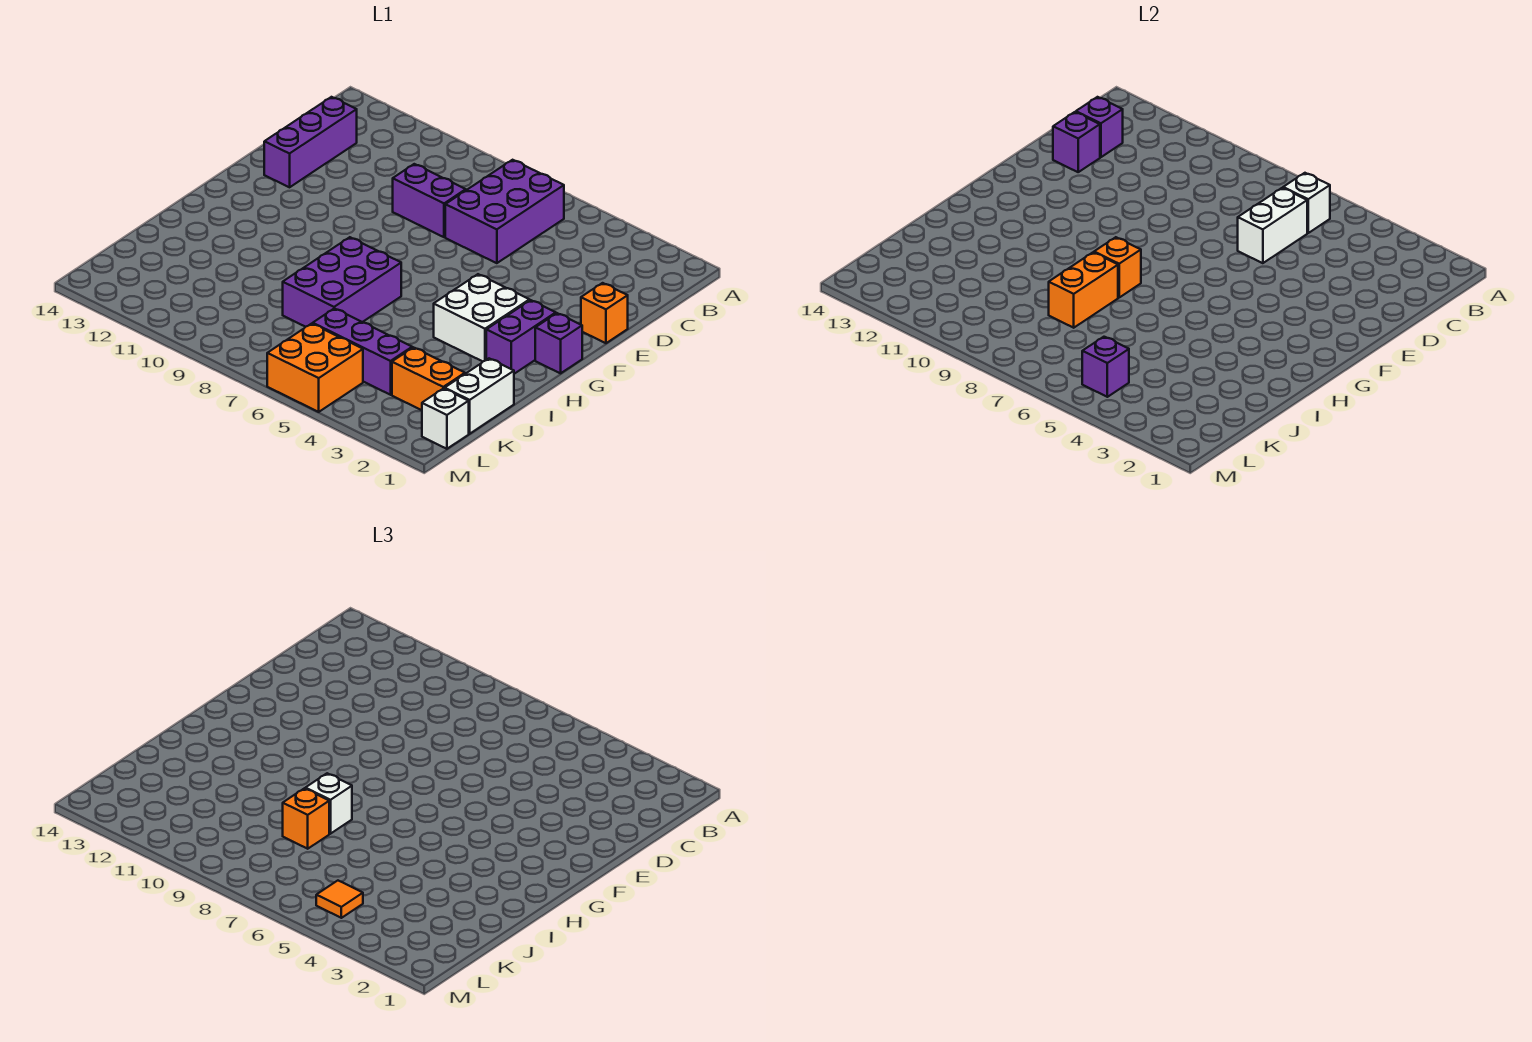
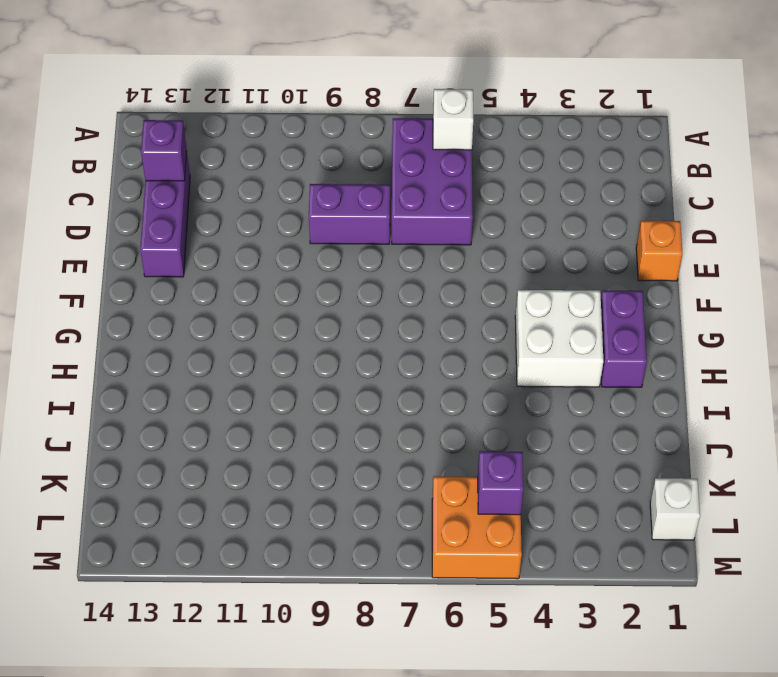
none -> purple brick G1 level 1
none -> purple brick H7:J8 level 1
none -> white brick J1:K1 level 1

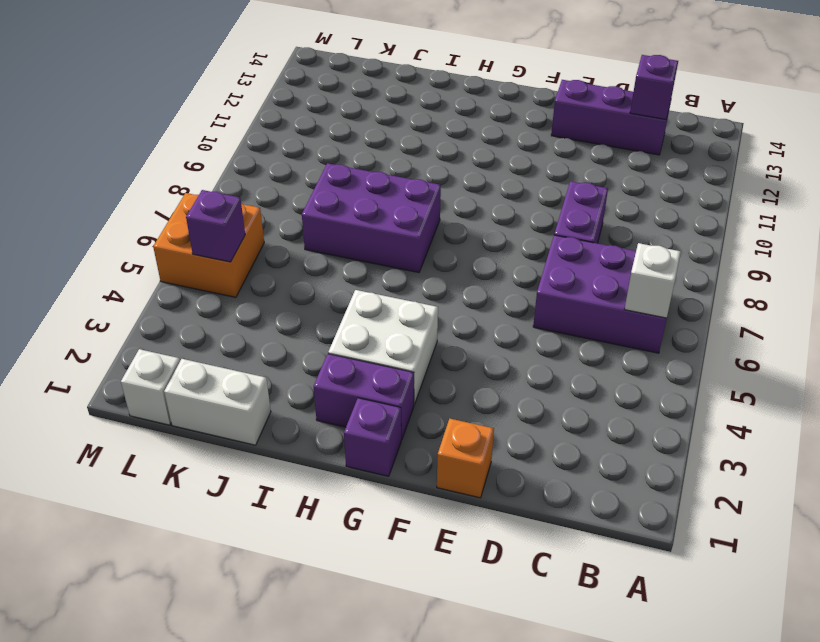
none -> orange brick K2:K3 level 1
none -> purple brick K4:K6 level 1
none -> white brick C6:D6 level 2

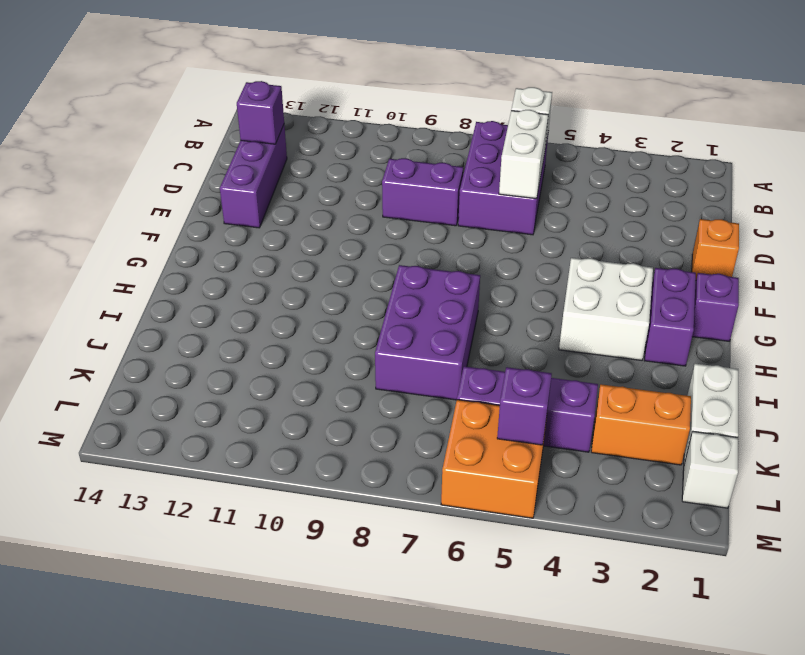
none -> purple brick D13 level 2
none -> orange brick H8 level 2
none -> orange brick I8:J8 level 2

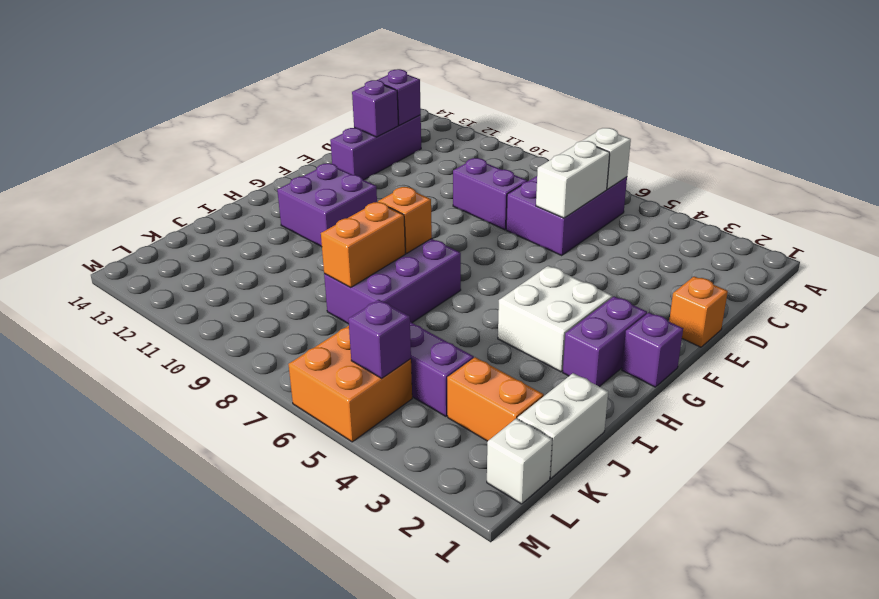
purple brick G11:H12 level 1 -> none
none -> white brick I8 level 3
none -> orange brick J8 level 3
none -> orange tile L5 level 3

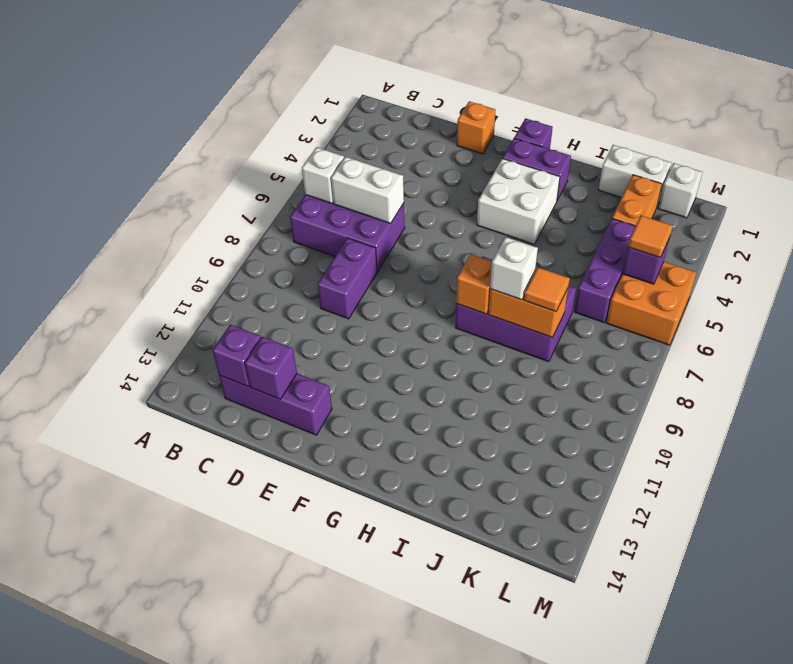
orange tile J8 level 3 -> orange brick J8 level 3

